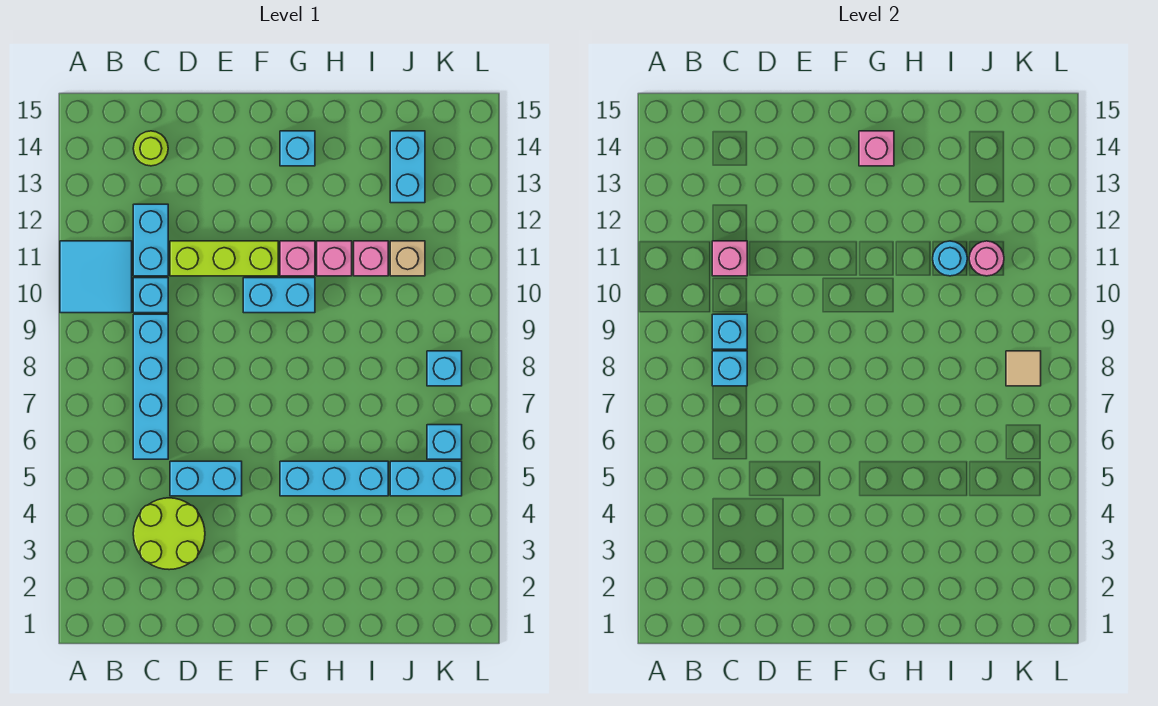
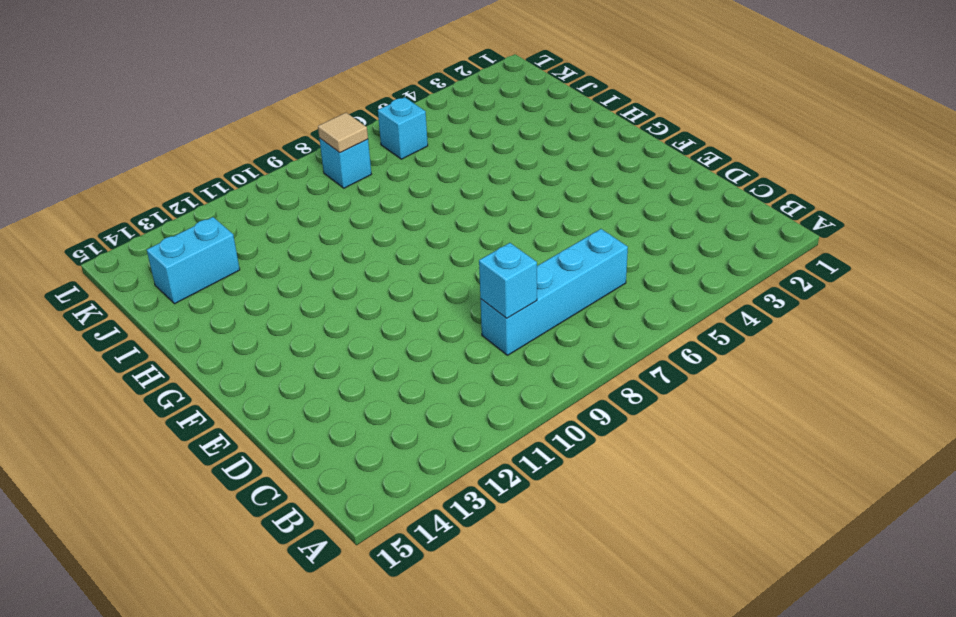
none -> cyan tile A10:B11 level 1
none -> lime round brick C3:D4 level 1
none -> cyan brick C10 level 1

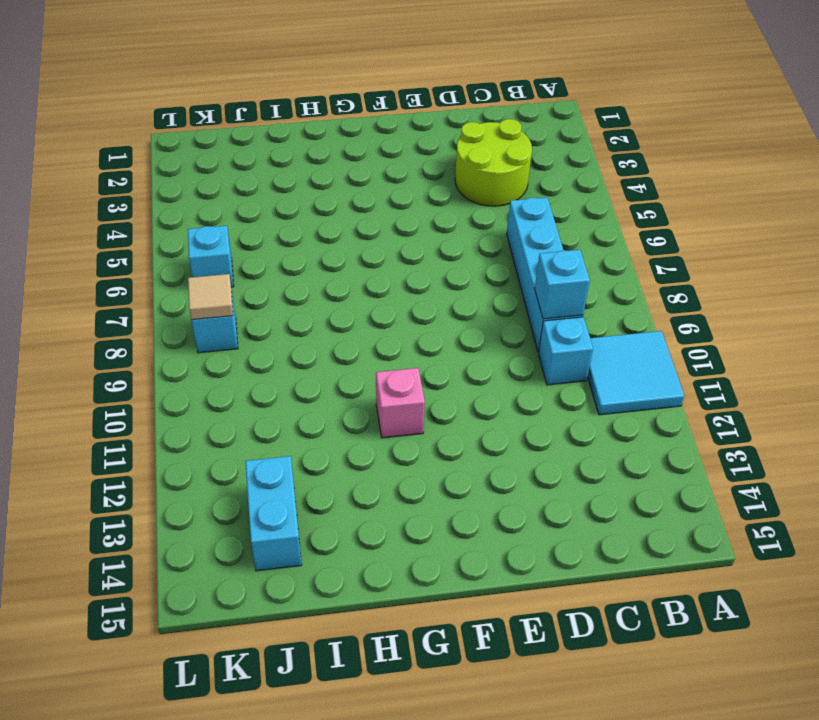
none -> cyan brick C11:C12 level 1
none -> lime round brick C14 level 1
none -> cyan brick D5:E5 level 1

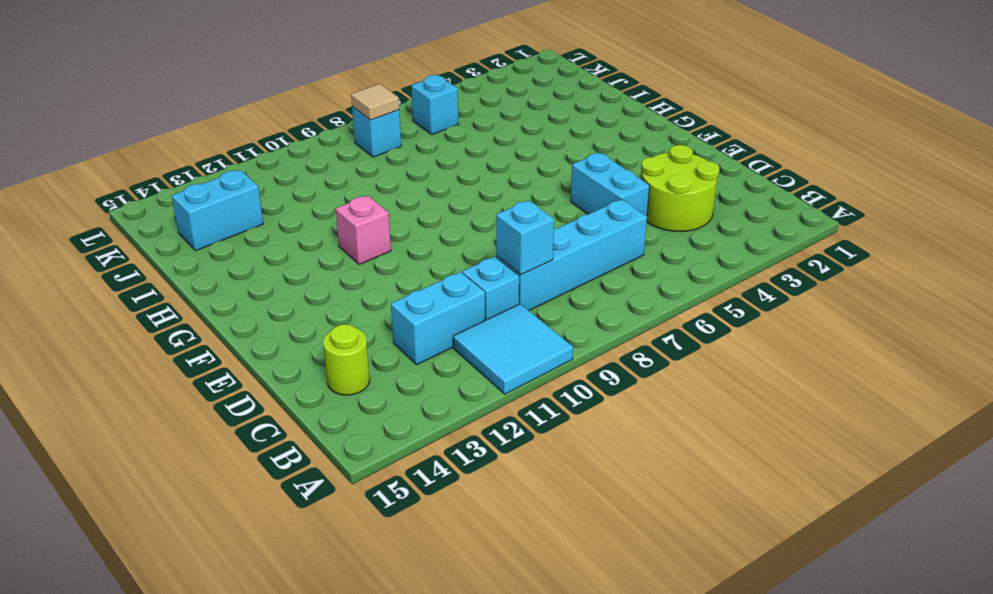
none -> lime brick D11:F11 level 1
none -> cyan brick F10:G10 level 1
none -> cyan brick G5:I5 level 1

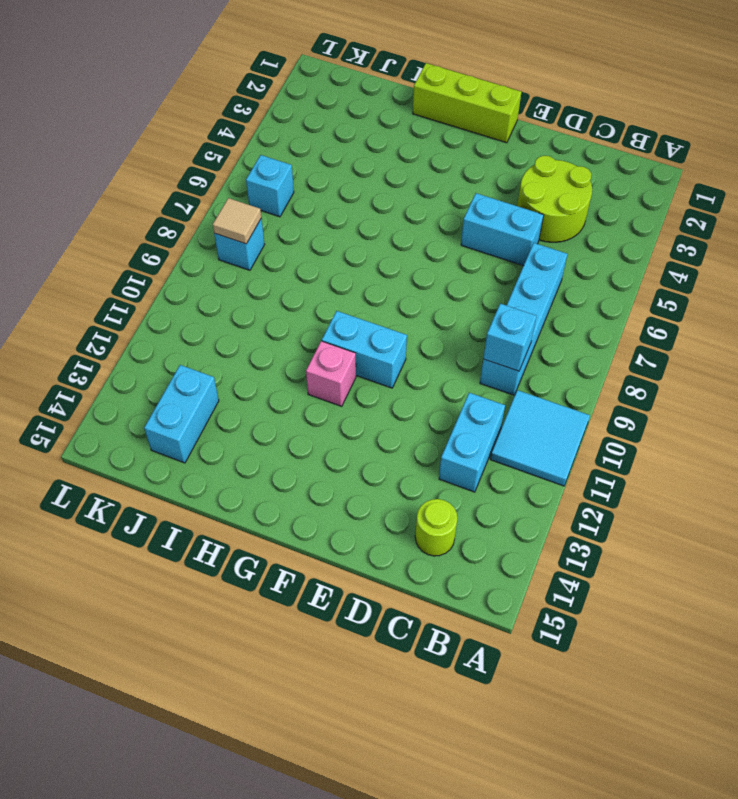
lime brick F1:H1 level 1 -> lime brick D11:F11 level 1
none -> cyan brick C10 level 1
none -> cyan brick G5:I5 level 1
none -> cyan brick G14 level 1

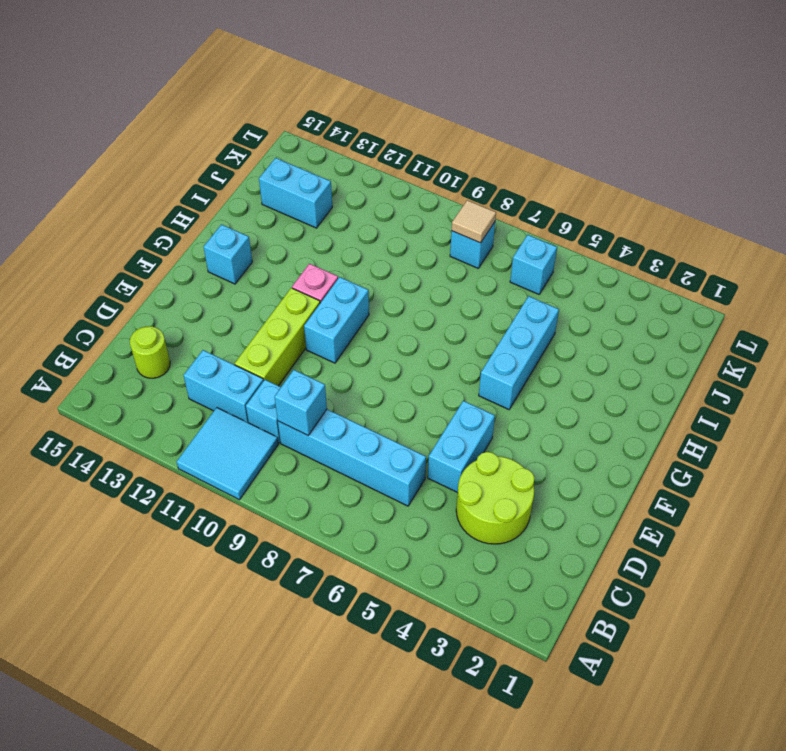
none -> pink brick H11 level 1
none -> pink brick I11 level 1
none -> cyan brick J5:K5 level 1

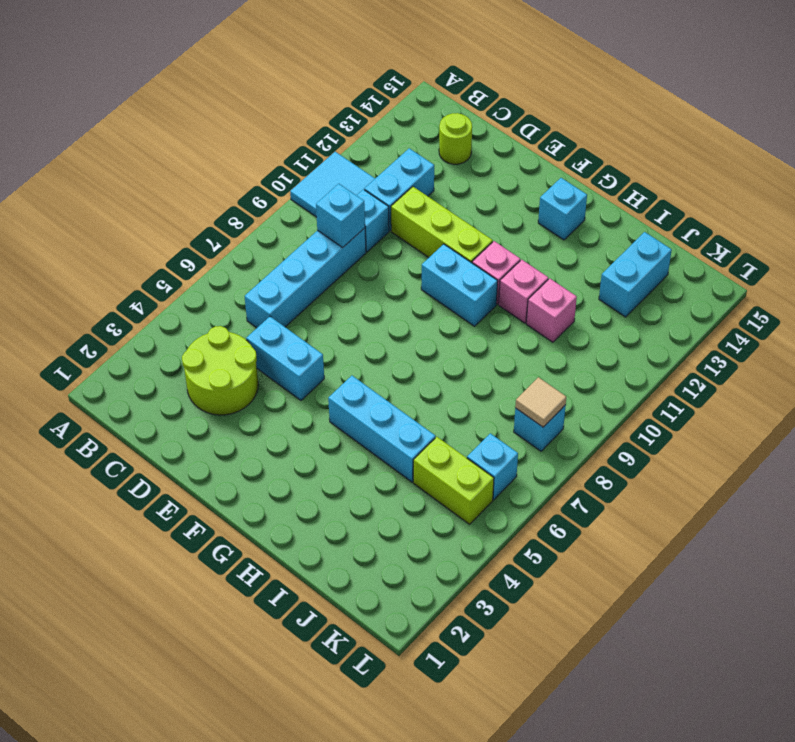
lime brick J5:K5 level 1 -> cyan brick J5:K5 level 1
none -> tan brick J11 level 1
none -> cyan brick C8 level 2
none -> pink brick C11 level 2

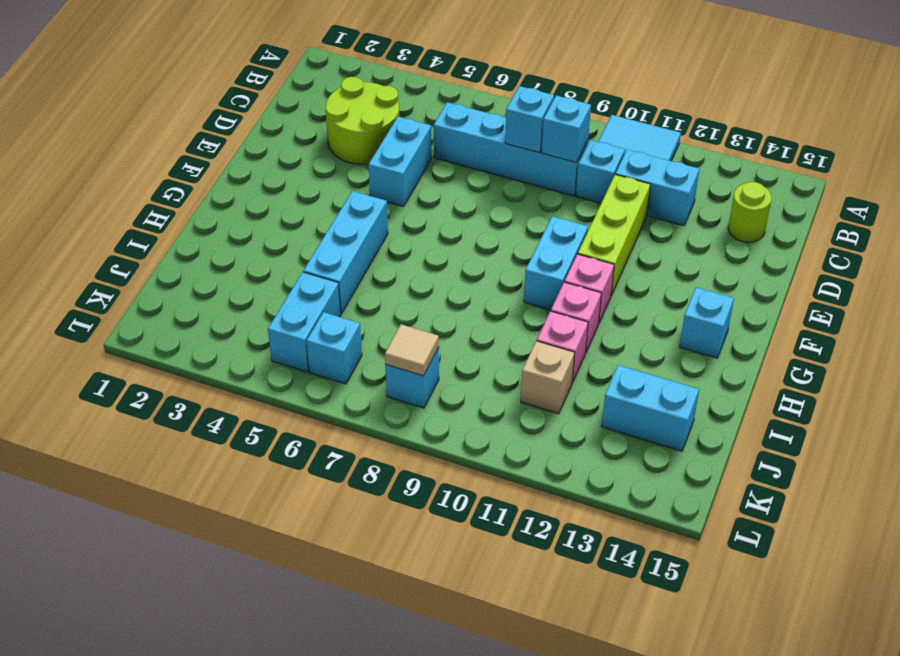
none -> pink brick C11 level 2
none -> pink brick G14 level 2
none -> cyan round brick I11 level 2

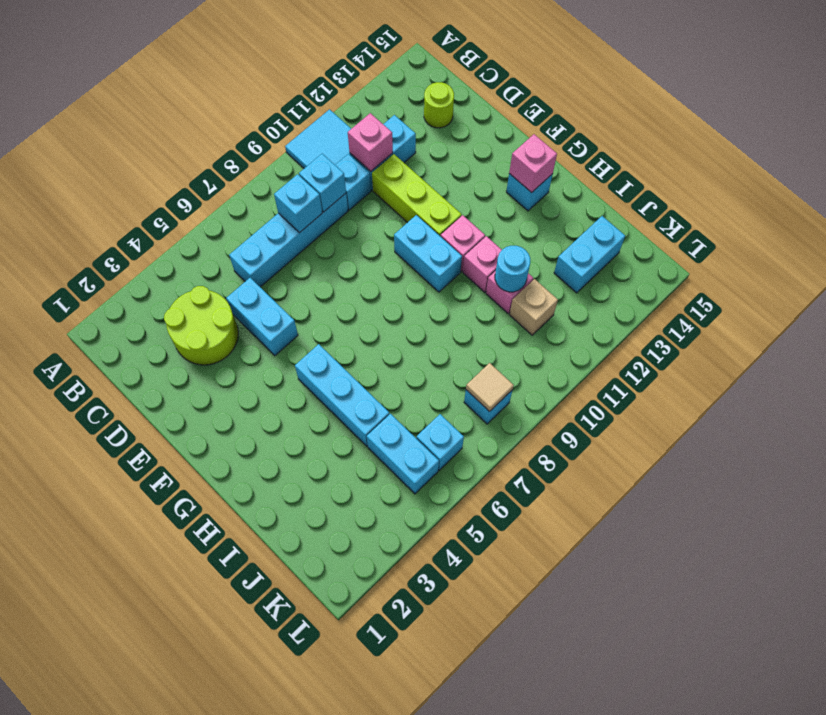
none -> pink round brick J11 level 2

